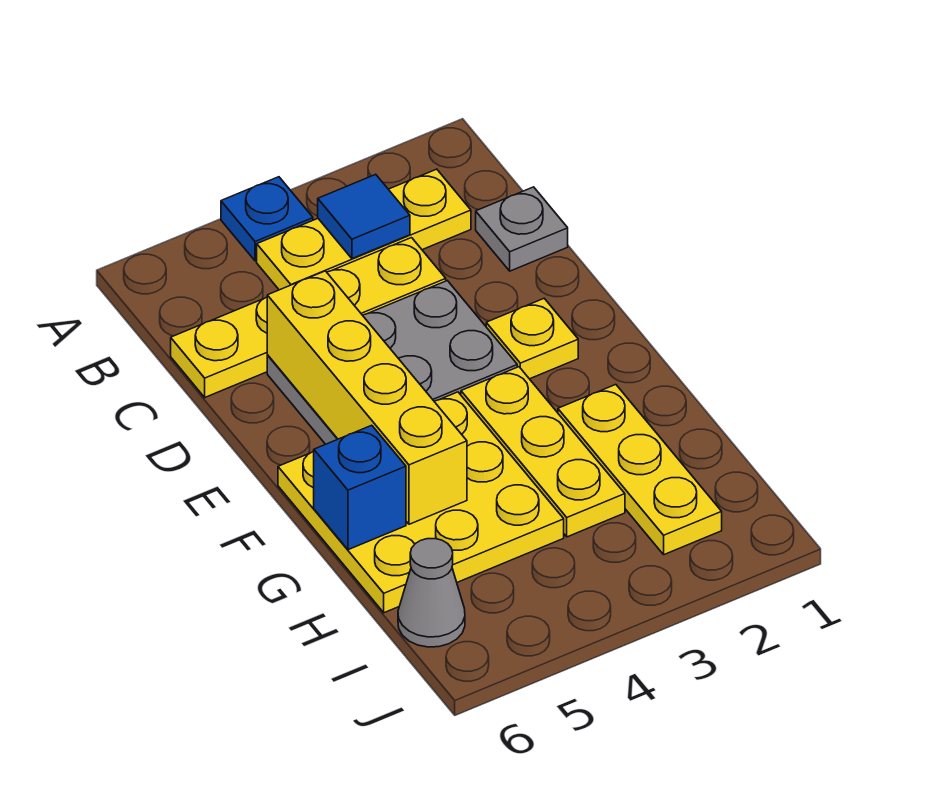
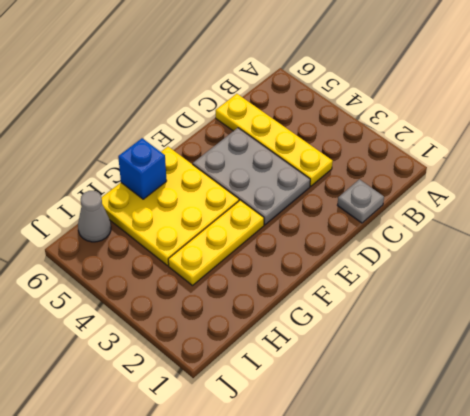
none -> blue plate A4 level 1
none -> yellow plate B2:B4 level 1
none -> yellow plate E2 level 1

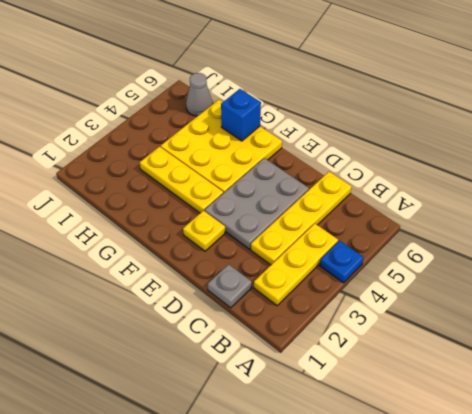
none -> yellow plate G2:I2 level 1
none -> blue tile B3 level 2
none -> yellow brick D5:G5 level 2

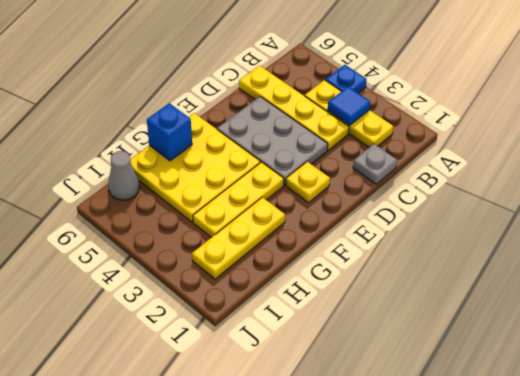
none -> yellow brick D5:G5 level 2

